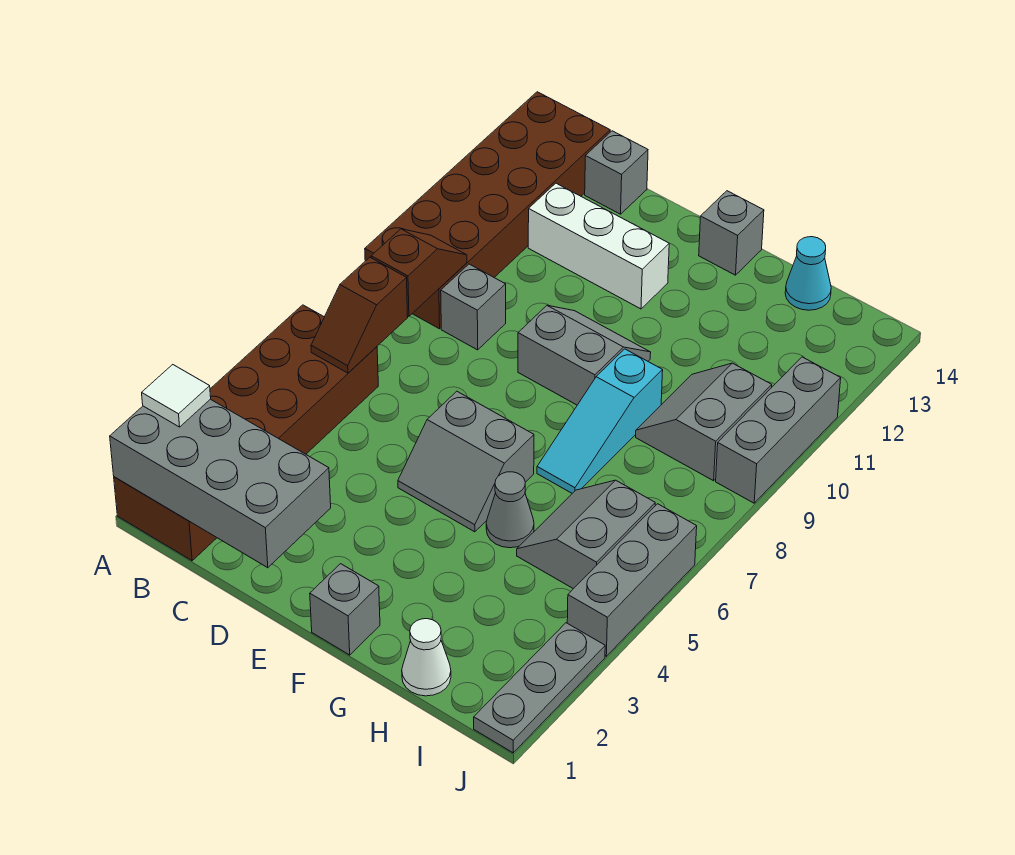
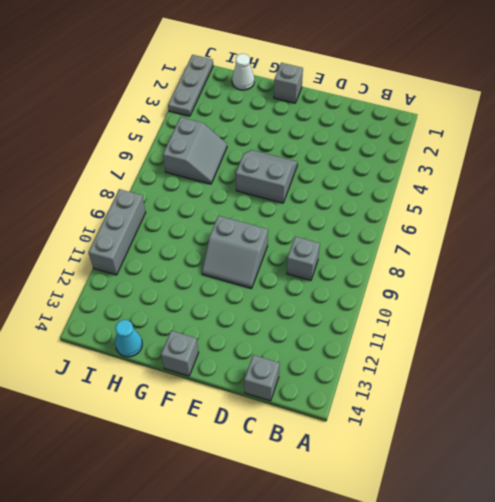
none -> brown brick A1:B6 level 1
none -> brown brick A9:B14 level 1
none -> white brick C12:E12 level 1

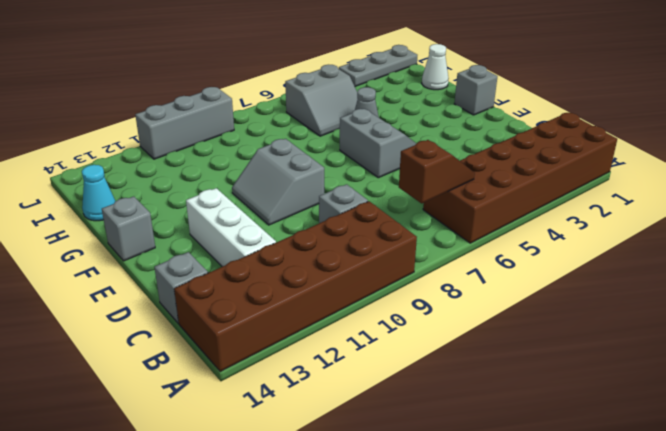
none -> cyan slope G7:G9 level 1 top 9
none -> grey slope H9:I10 level 1 top I
none -> grey brick J4:J6 level 1

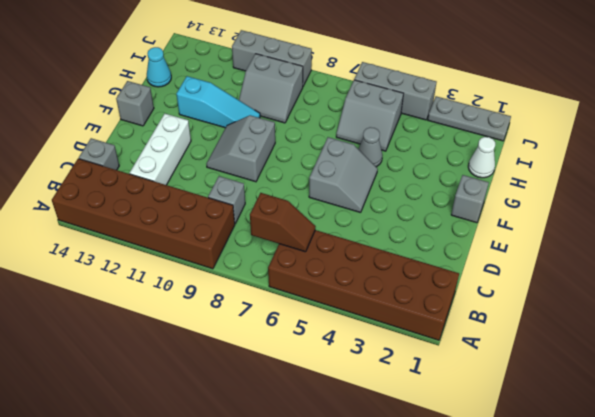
cyan slope G10:G12 level 1 top 12 -> cyan slope G7:G9 level 1 top 9
none -> grey brick A1:D2 level 2
none -> brown slope B8:B9 level 2 top 8
none -> white tile A2 level 3

